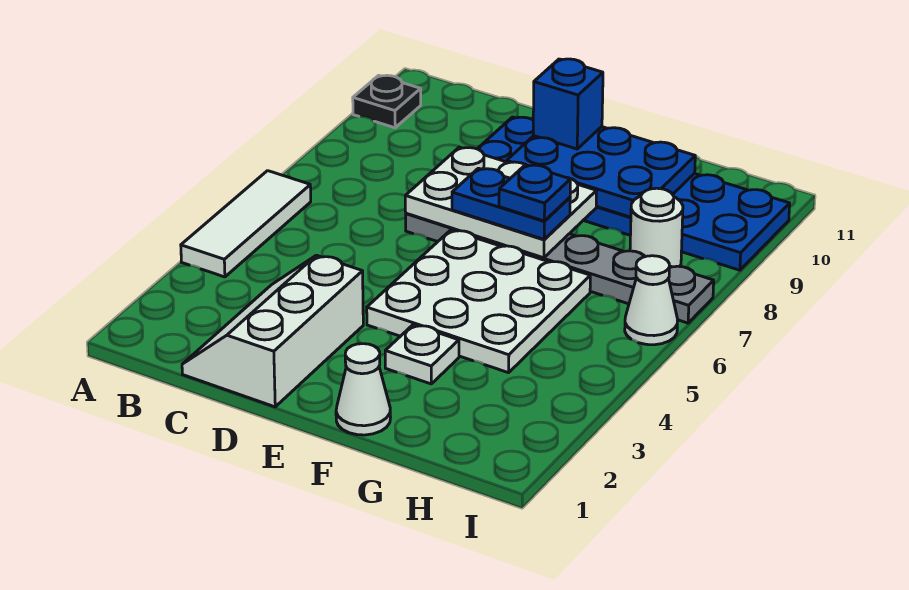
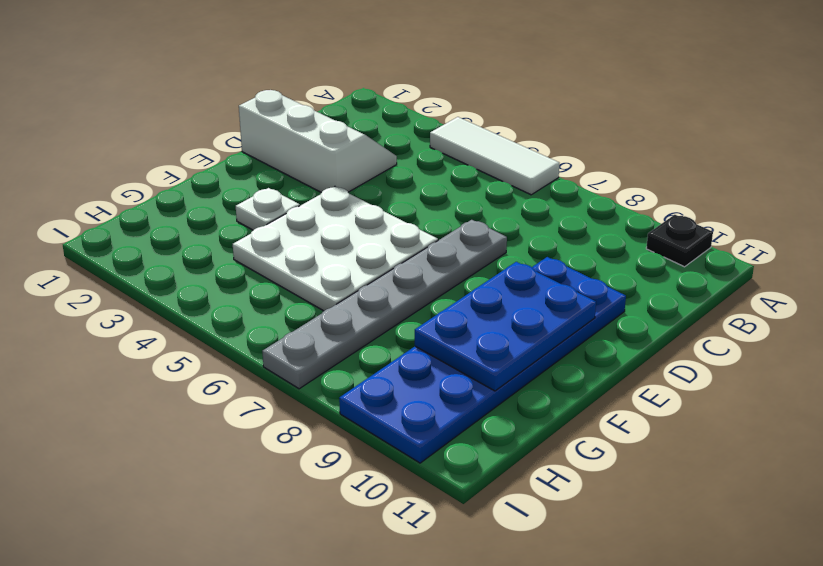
none -> white cone F1 level 1
none -> white round brick H8 level 1
none -> white cone I6 level 1

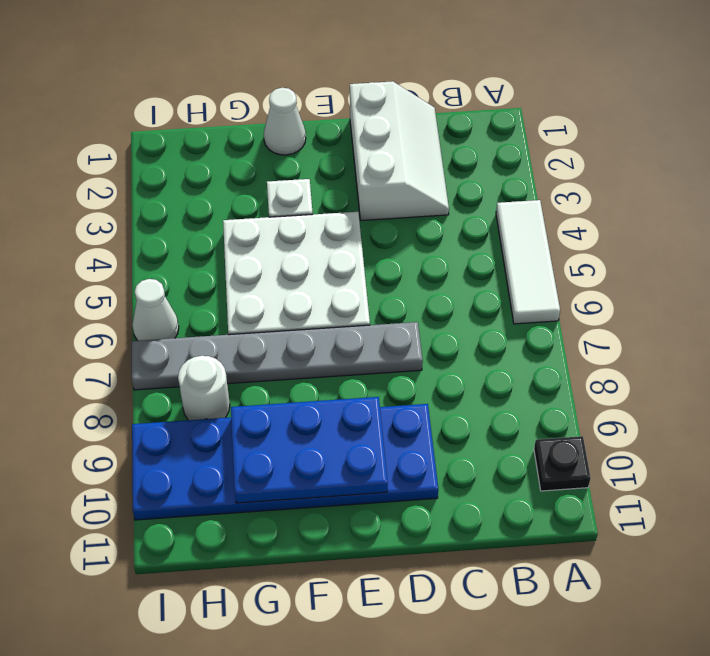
none -> white plate D7:F8 level 2
none -> blue plate E7:F7 level 3
none -> blue brick E10 level 3

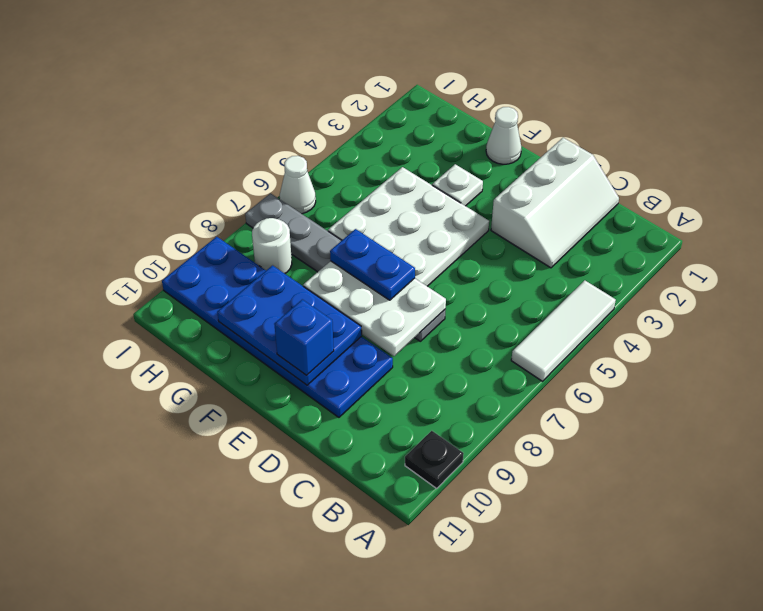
none -> blue plate F7 level 4

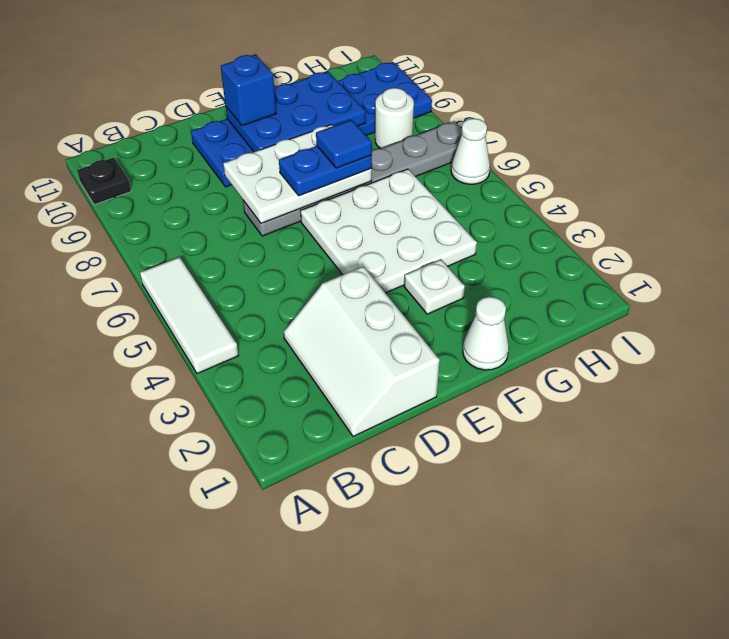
blue tile F7 level 4 -> blue plate F7 level 4

